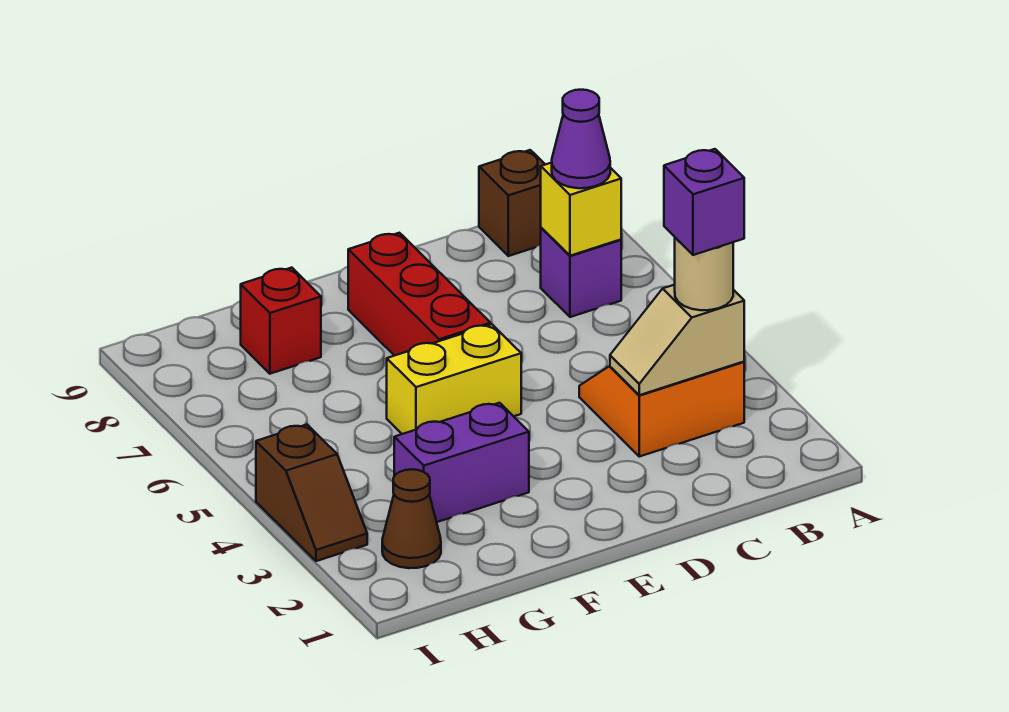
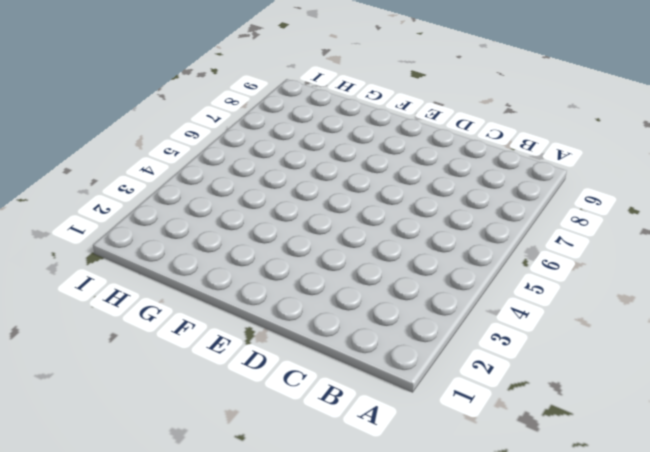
none -> orange slope B3:C4 level 1 top 3
none -> purple brick B7 level 1
none -> brown brick B9 level 1

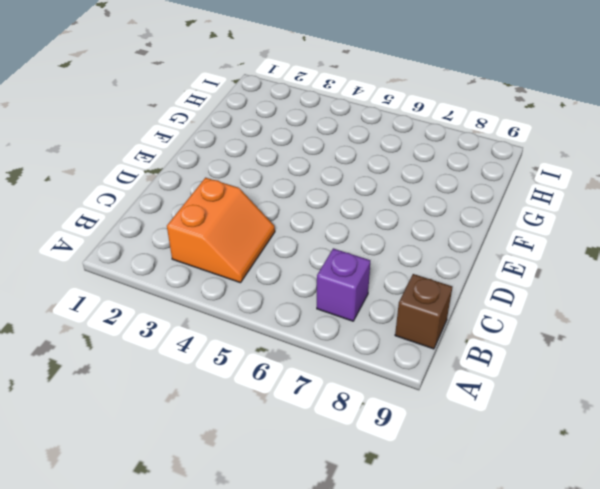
none -> yellow brick E5:F5 level 1
none -> red brick E6:E8 level 1
none -> purple brick F3:G3 level 1

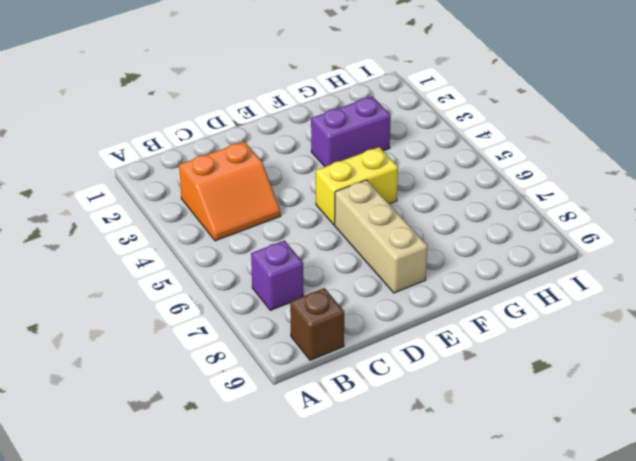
tan brick E6:E8 level 1 -> red brick E6:E8 level 1
none -> red brick G8 level 1
none -> brown cone H2 level 1
none -> brown slope I3:I4 level 1 top 4

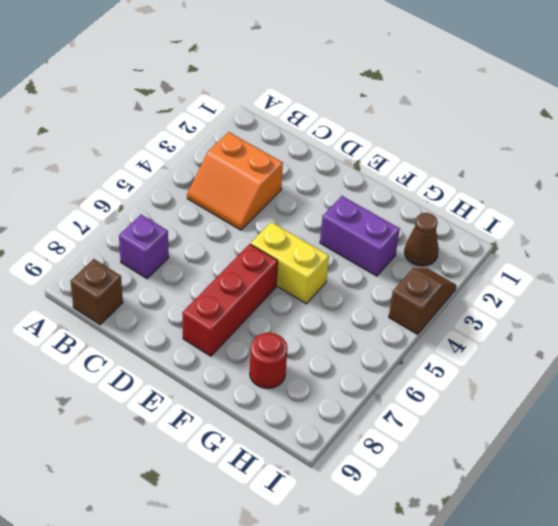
red round brick G8 level 1 -> red brick G8 level 1
none -> tan slope B3:C3 level 2 top B
none -> yellow brick B7 level 2
none -> tan round brick B3 level 3

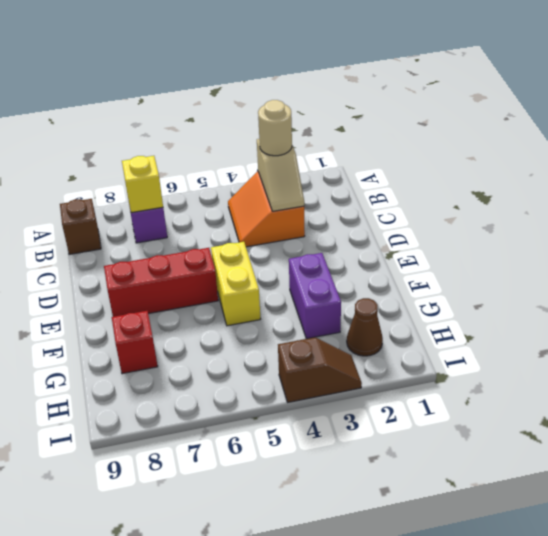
none -> purple cone B7 level 3
none -> purple brick B3 level 4

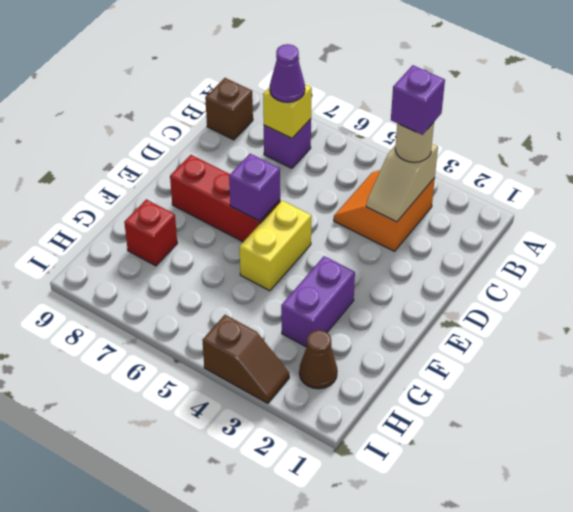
purple brick E6 level 2 -> none

